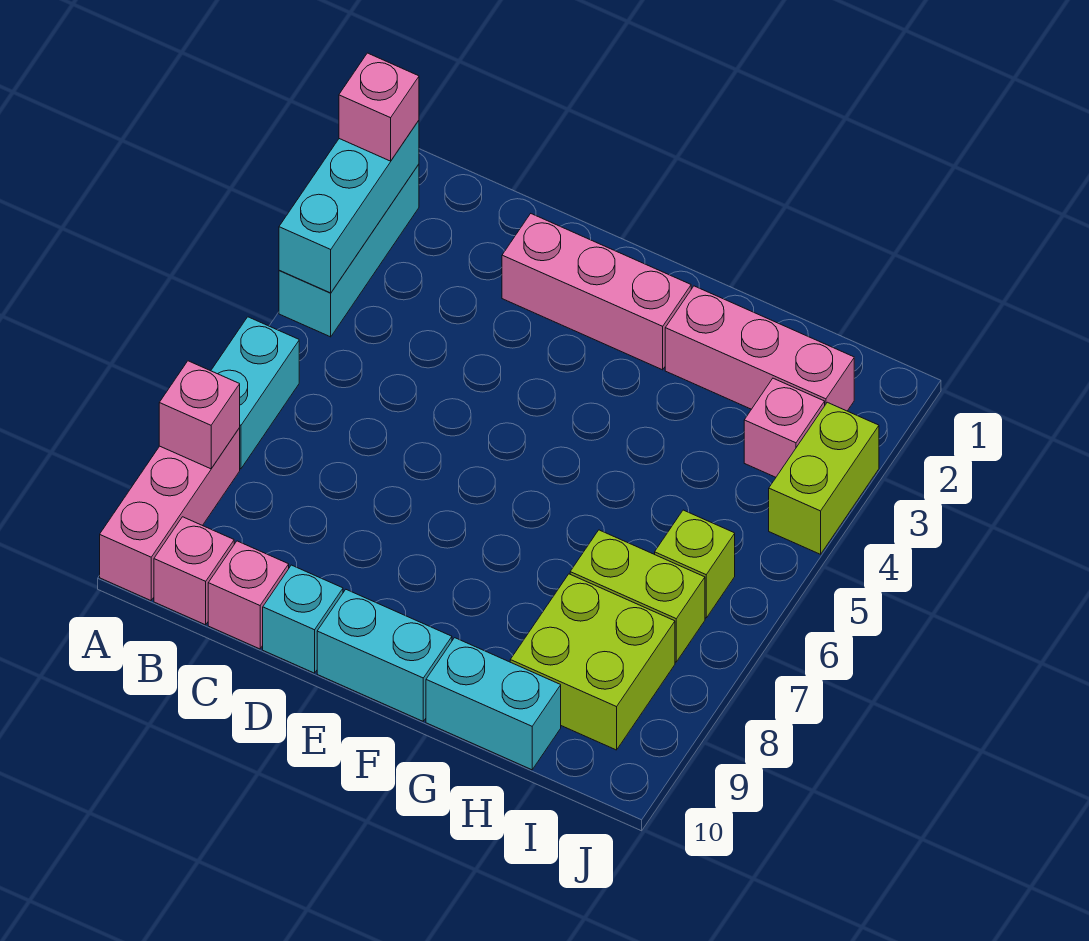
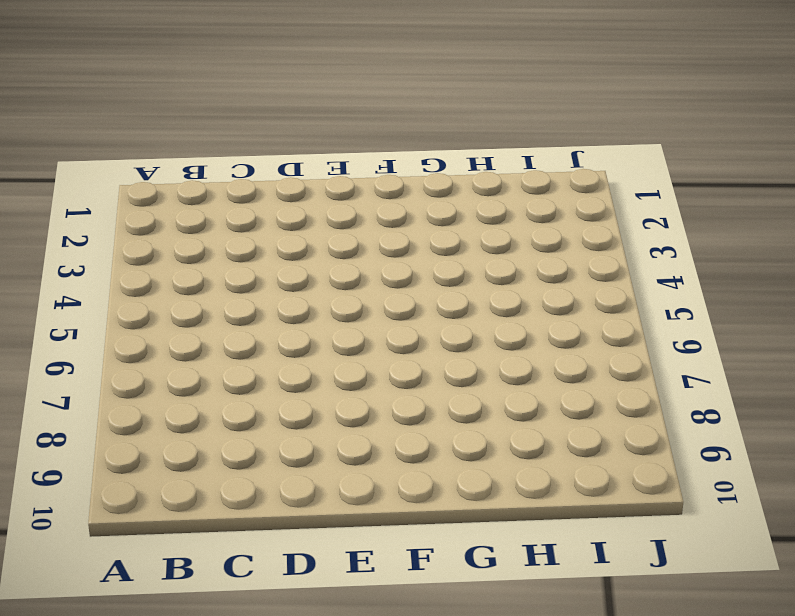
none -> cyan brick A2:A4 level 1
none -> cyan brick A6:A7 level 1
none -> pink brick A8:A10 level 1

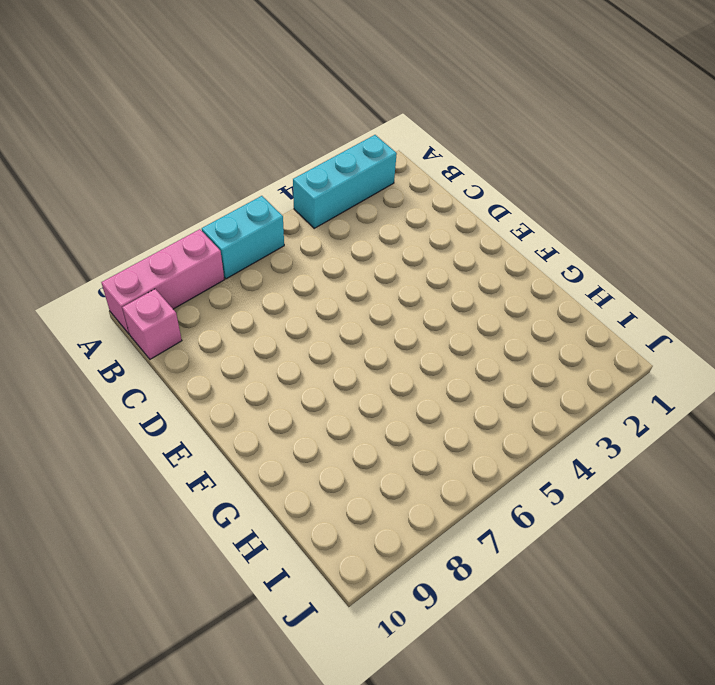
none -> pink brick C10 level 1
none -> pink brick D2:F2 level 1
none -> cyan brick D10 level 1

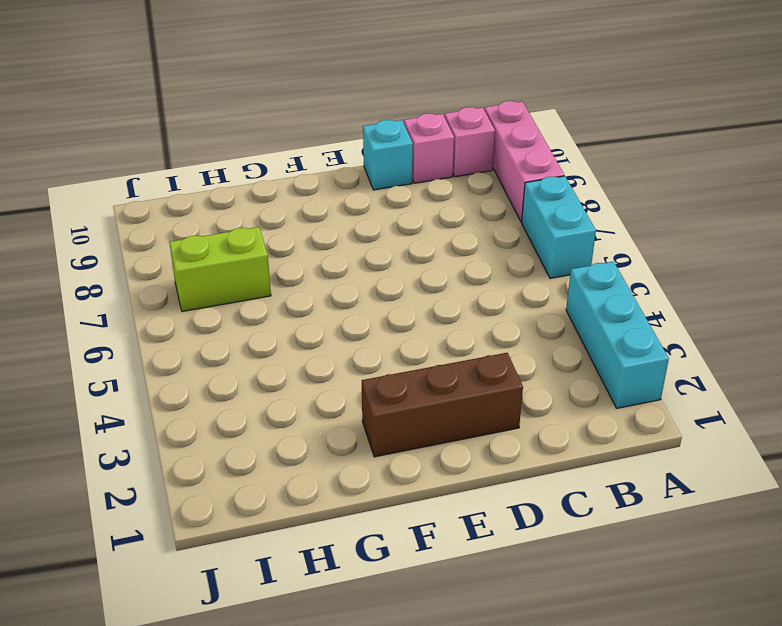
brown brick D2:F2 level 1 -> pink brick D2:F2 level 1
none -> cyan brick E10:F10 level 1
none -> pink brick G2:I2 level 1
none -> cyan brick G10:H10 level 1

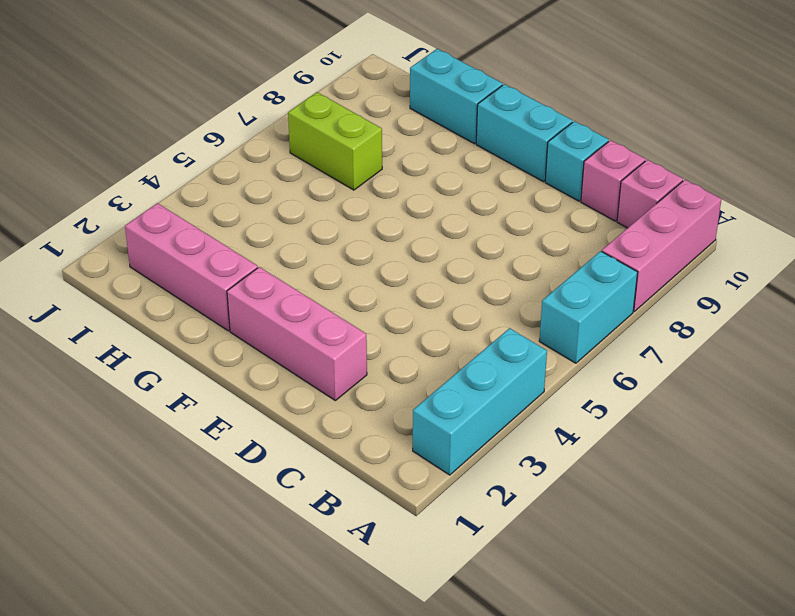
none -> lime brick H8:I9 level 1
none -> pink brick I3 level 1
none -> lime brick I6 level 1

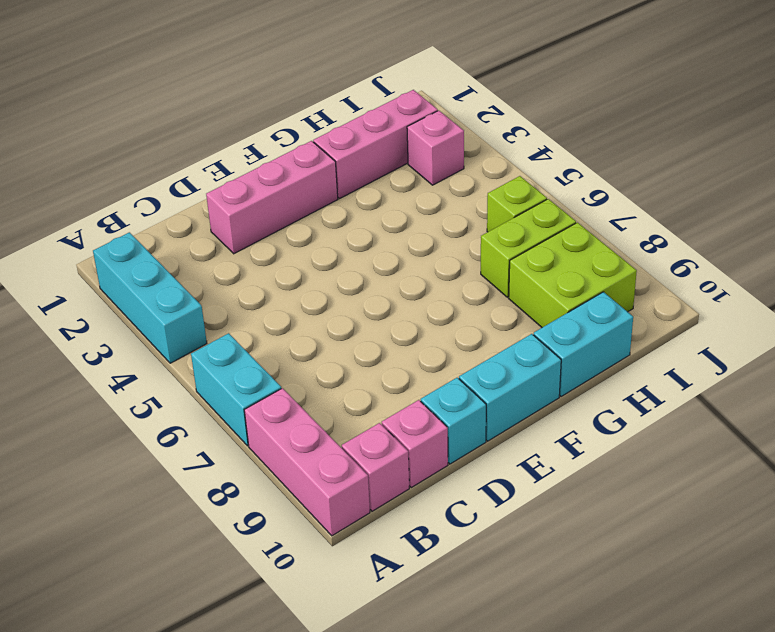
none -> lime brick J3:J4 level 1
none -> cyan brick A2:A4 level 2
none -> pink brick A8 level 2

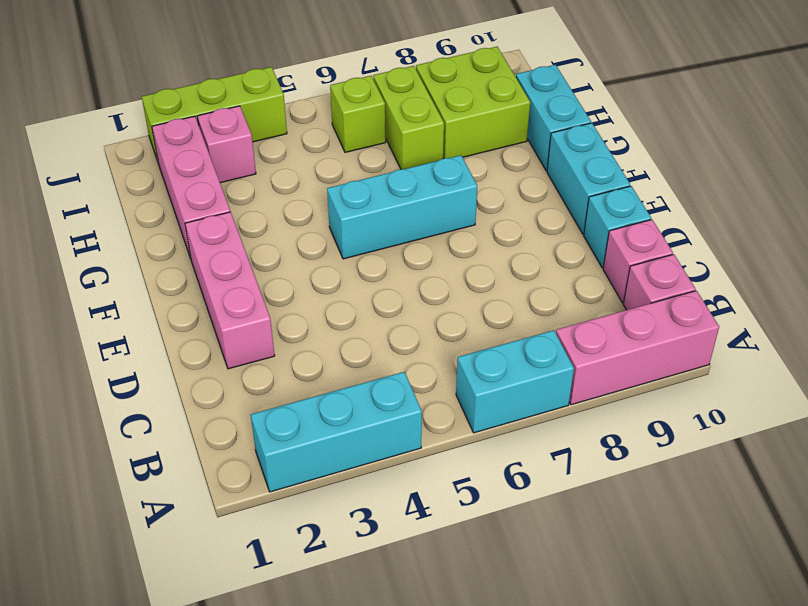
cyan brick F5:F7 level 1 -> cyan brick A2:A4 level 2
lime brick J2:J4 level 1 -> lime brick J3:J4 level 1
none -> pink brick A8 level 2
none -> pink brick A2 level 3

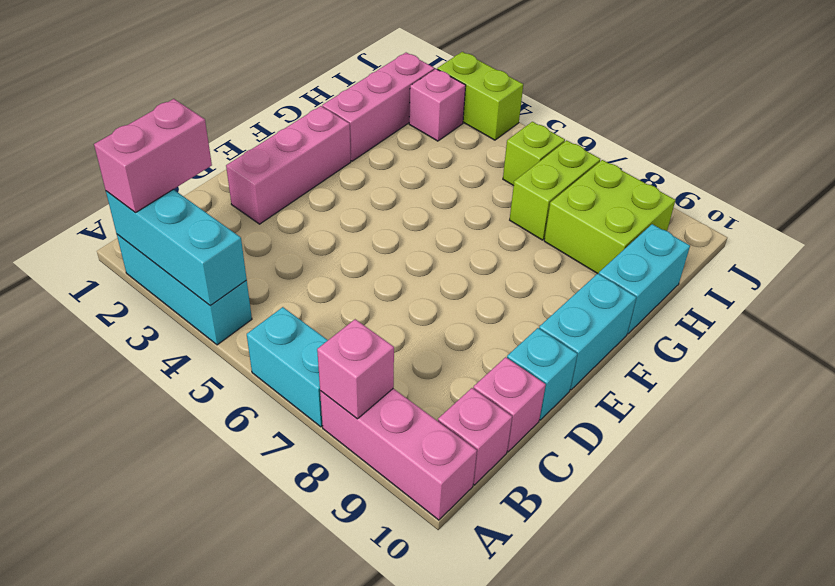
pink brick A2:B2 level 3 -> pink brick A2 level 3

